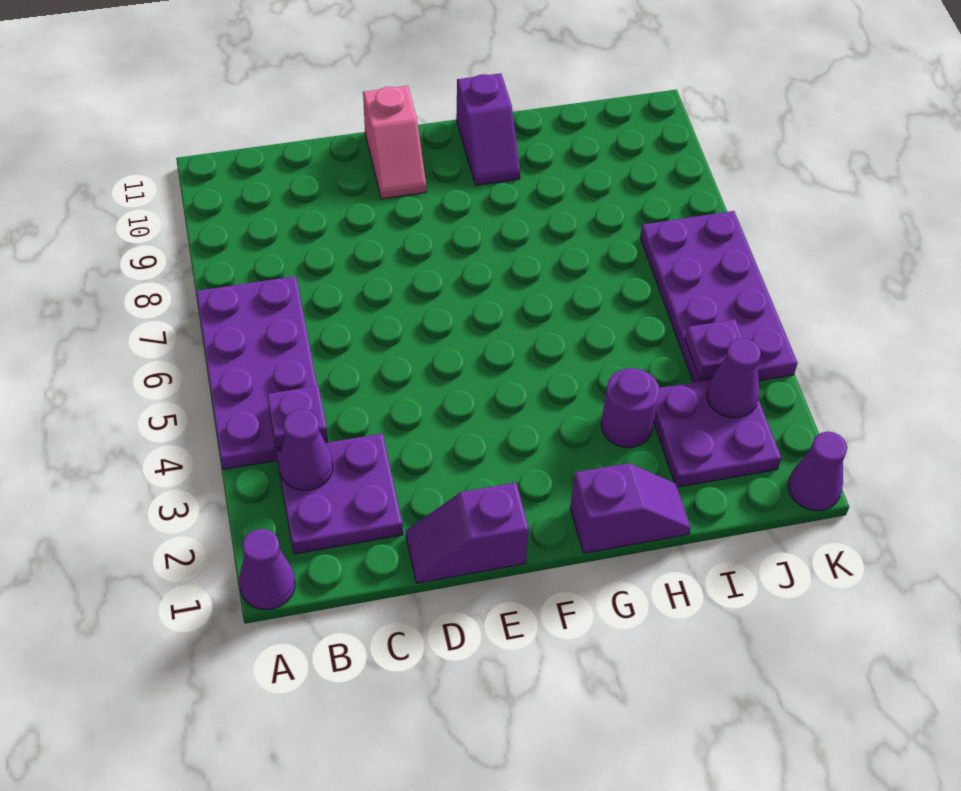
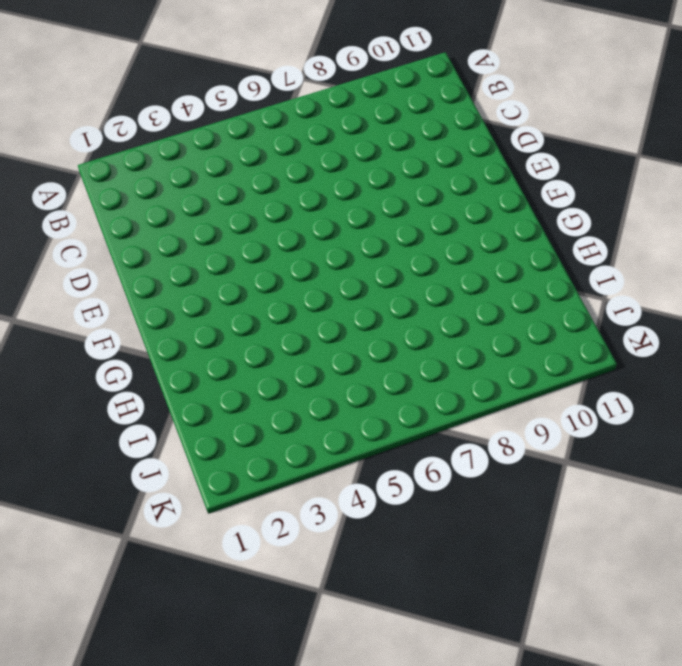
none -> purple cone A1 level 1
none -> purple plate A4:B7 level 1
none -> purple plate B2:C3 level 1

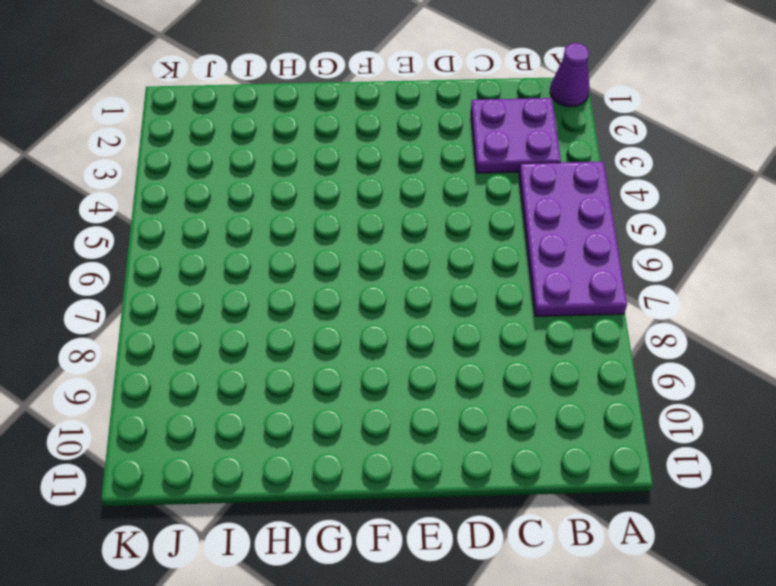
none -> purple slope D1:E1 level 1 top E
none -> pink slope E10:E11 level 1 top 11
none -> purple slope G1:H1 level 1 top G

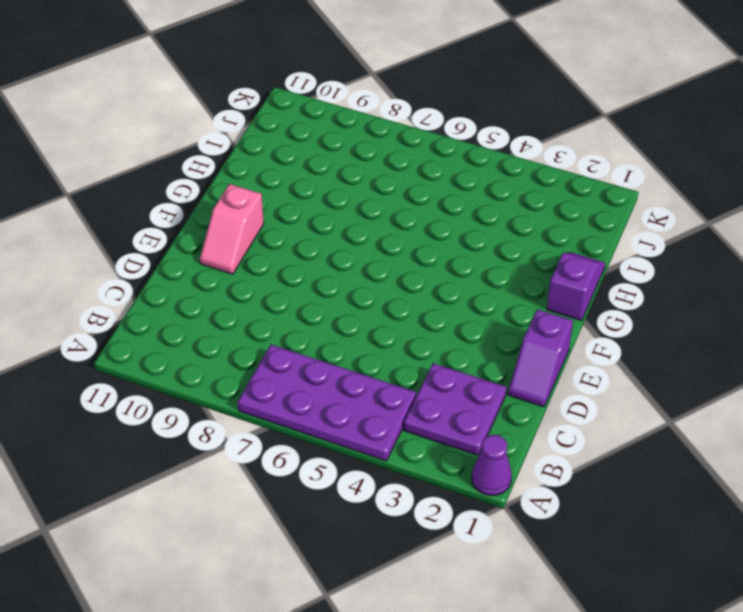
pink slope E10:F10 level 1 top F -> pink slope E10:E11 level 1 top 11
none -> purple slope G10:G11 level 1 top 11
none -> purple round brick H3 level 1
none -> purple plate I2:J3 level 1

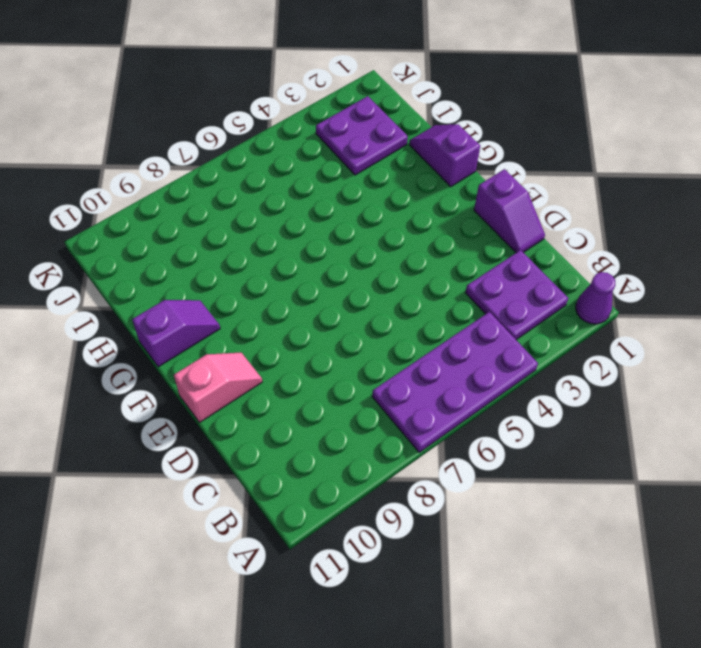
none -> purple round brick H3 level 1
none -> purple plate J4:K7 level 1
none -> purple cone K1 level 1

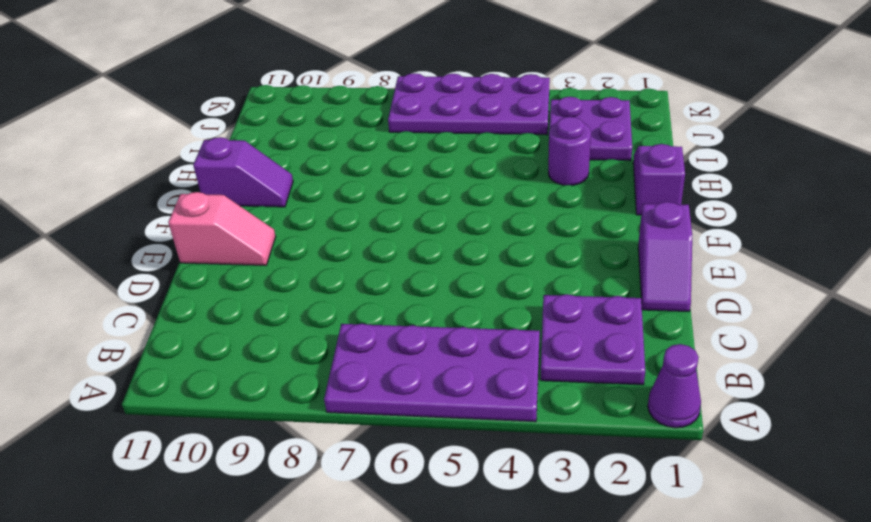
none -> purple cone K1 level 1
none -> purple cone B3 level 2
none -> purple plate B4 level 2

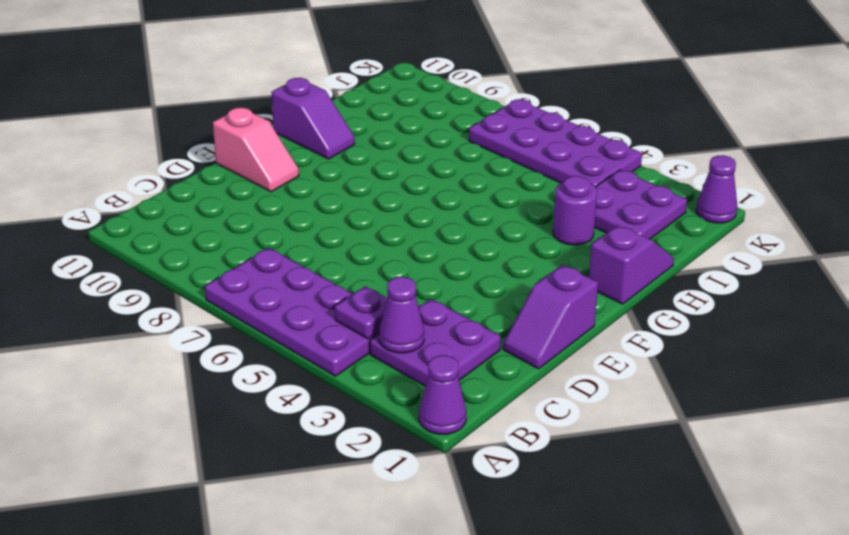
none -> purple cone J3 level 2
none -> purple plate J4 level 2

